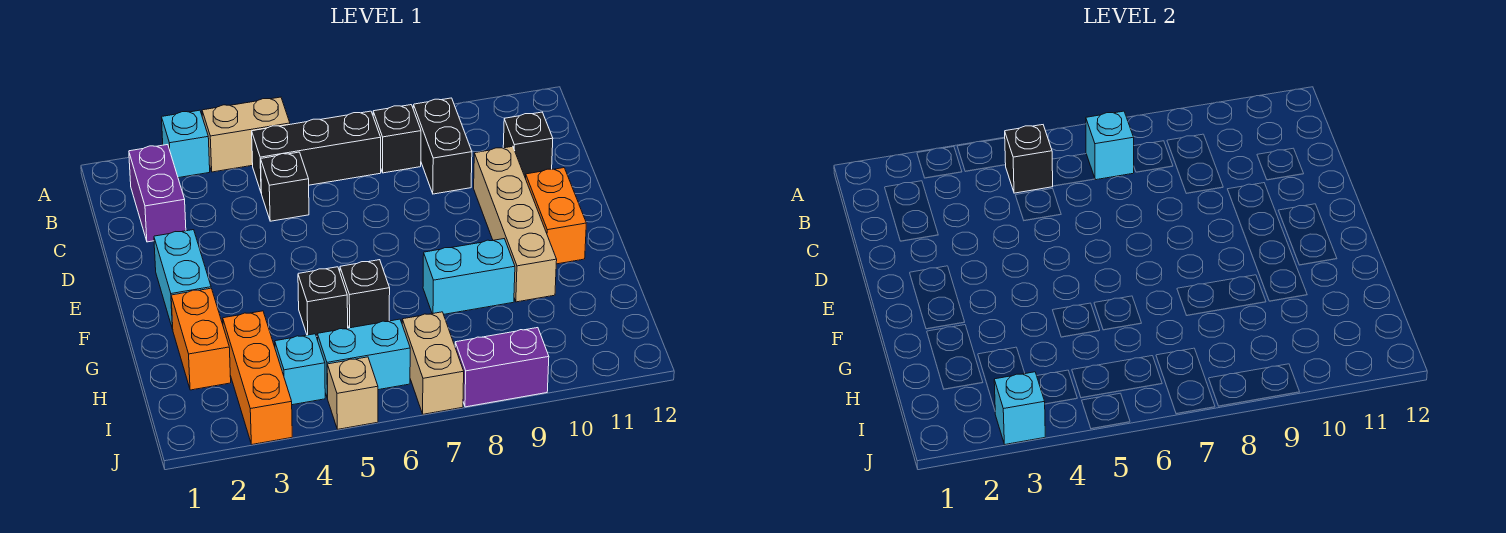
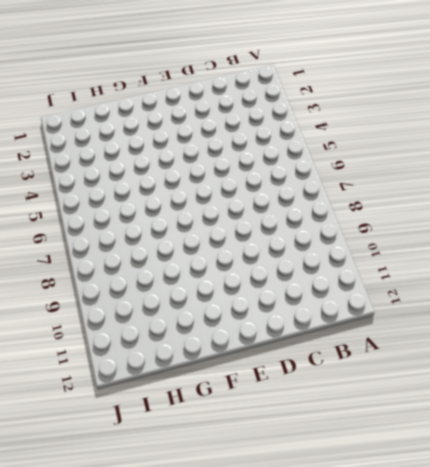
none -> cyan brick A3 level 1
none -> tan brick A4:A5 level 1
none -> purple brick B2:C2 level 1

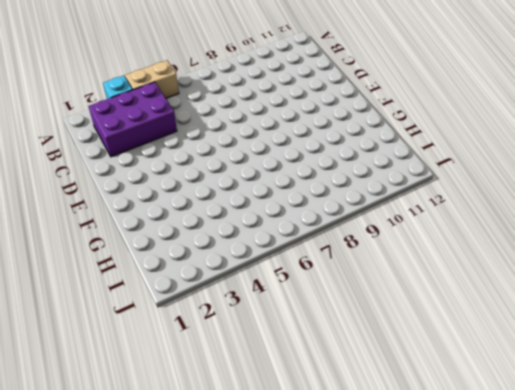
purple brick B2:C4 level 1 -> purple brick B2:C2 level 1
none -> black brick B5:B7 level 1
none -> black brick B8 level 1
none -> black brick B9:C9 level 1

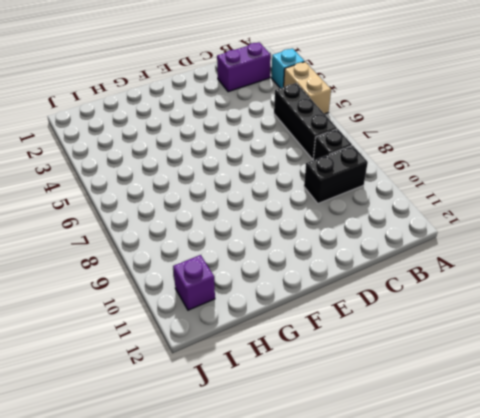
purple brick I11 level 1 -> none
none -> black brick C5 level 1
none -> black brick C11 level 1
none -> tan brick D10:G10 level 1

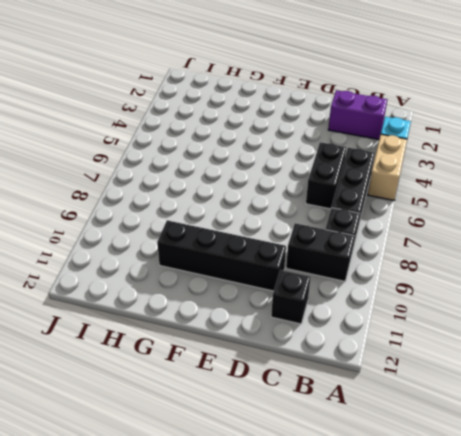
black brick C5:C6 level 1 -> black brick C5 level 1
black brick D10:G10 level 1 -> tan brick D10:G10 level 1
none -> cyan brick E2:F2 level 1
none -> orange brick E11:F11 level 1
none -> orange brick G2:H2 level 1

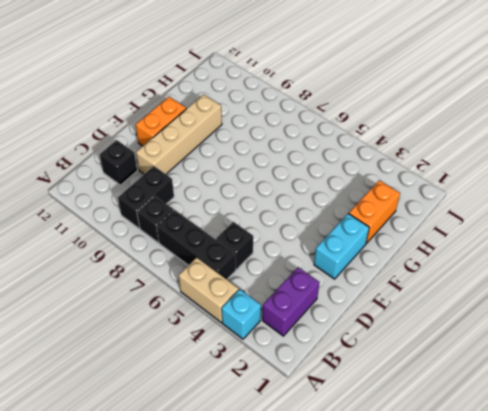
none -> black brick G5 level 1
none -> black brick G6 level 1
none -> cyan brick G8:G9 level 1

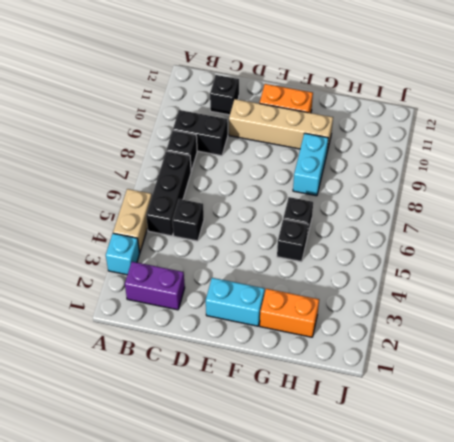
none -> orange brick H3:J3 level 1
none -> cyan brick I4 level 1
none -> cyan brick I5:I6 level 1

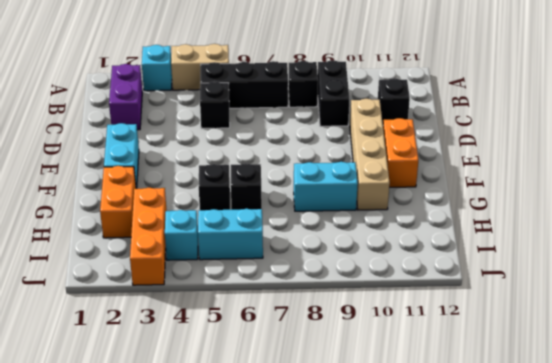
none -> tan brick I7:J7 level 1
none -> tan brick J5 level 1
none -> purple brick J8:J9 level 1

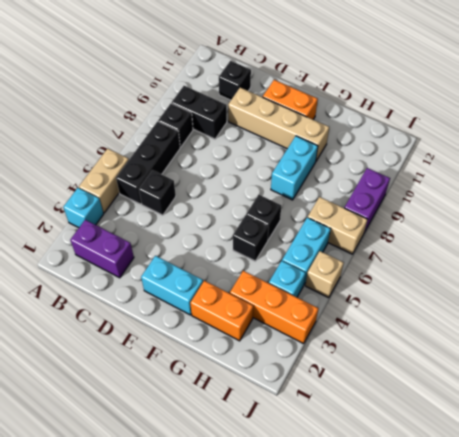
none -> black brick B5 level 2
none -> cyan brick B7 level 2
none -> cyan brick J3 level 2

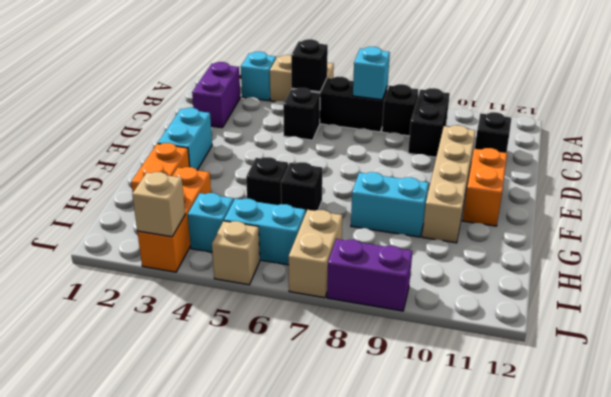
tan brick J3 level 2 -> cyan brick J3 level 2

